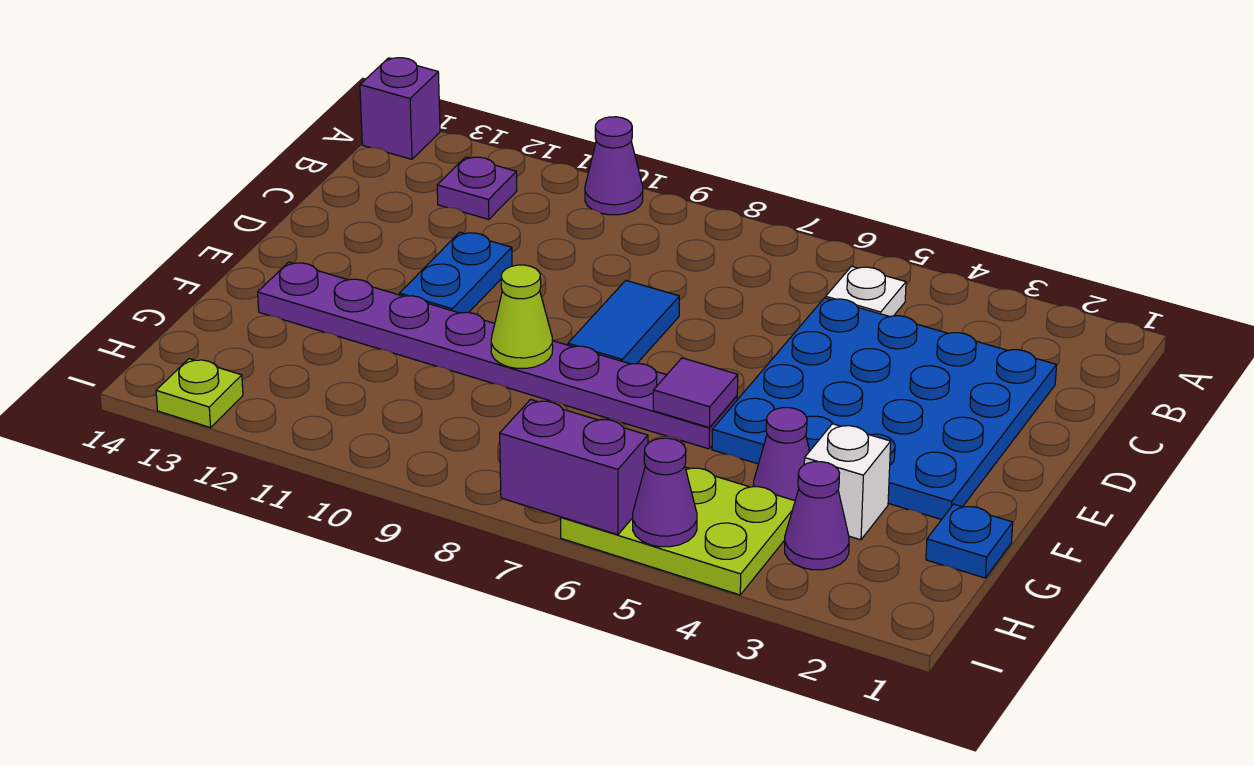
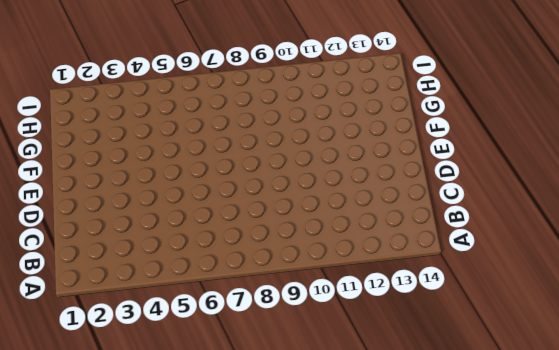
none -> purple cone A10 level 1
none -> purple brick A14 level 1
none -> white plate B5 level 1

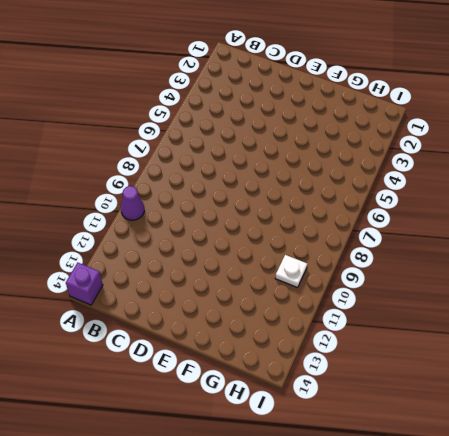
white plate H10 level 1 -> white plate B5 level 1
none -> purple plate B12 level 1
none -> blue plate C2:F5 level 1
none -> blue tile D8:E8 level 1

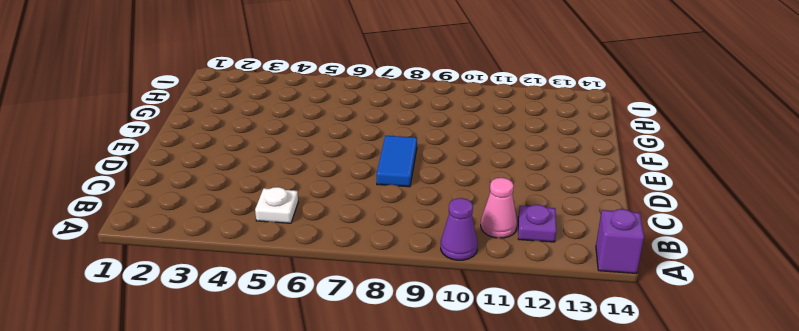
pink cone B11 level 1 -> none
none -> blue plate C2:F5 level 1
none -> blue plate D11:E11 level 1
none -> purple plate F6:F13 level 1

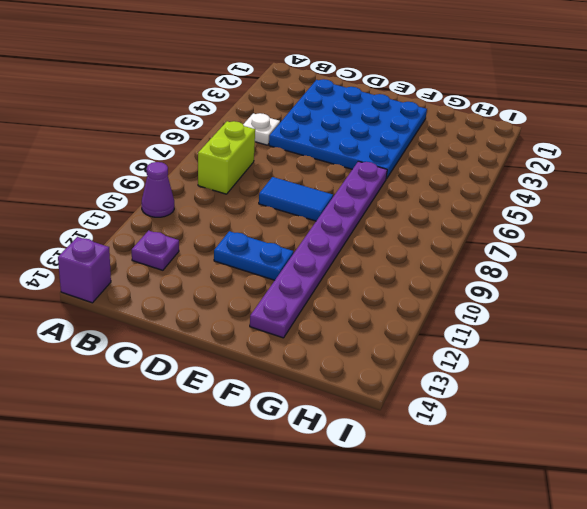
lime brick B7:B8 level 1 -> none
none -> blue plate G1 level 1
none -> white brick G3 level 1
none -> purple cone G4 level 1

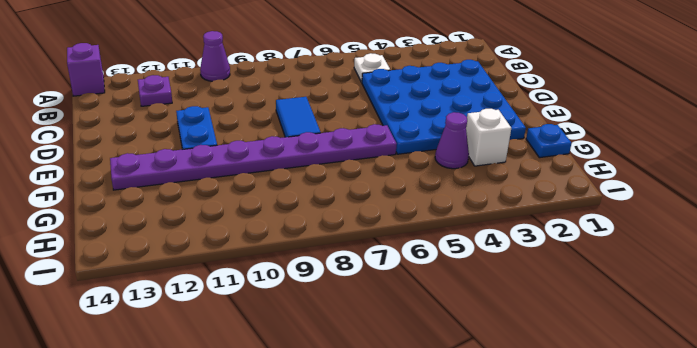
none -> purple cone H3 level 1
none -> lime plate H4:I6 level 1
none -> lime plate I13 level 1

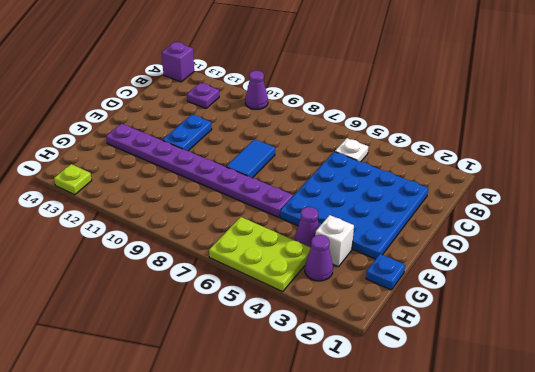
none -> purple tile F6 level 2
none -> lime cone F9 level 2
none -> purple cone I5 level 2

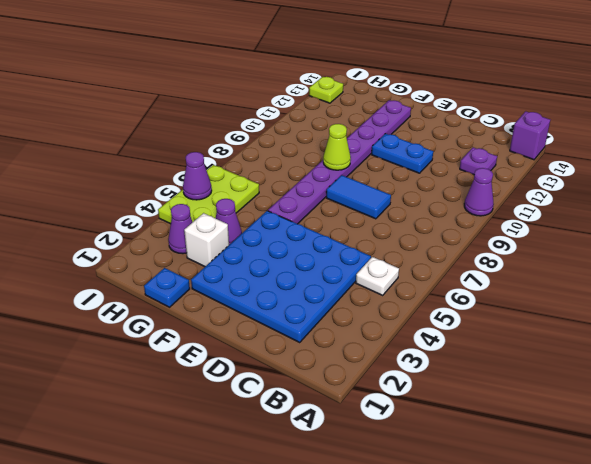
none -> purple tile F6 level 2
none -> purple brick I6:I7 level 2

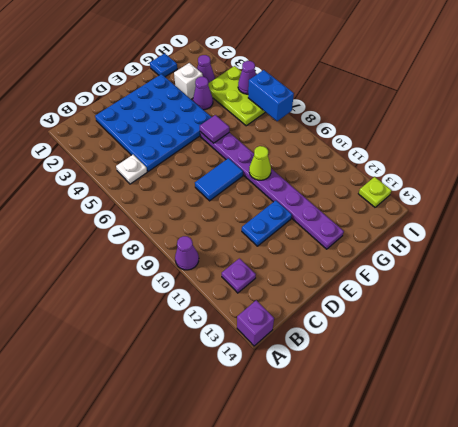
blue brick I6:I7 level 2 -> purple brick I6:I7 level 2

